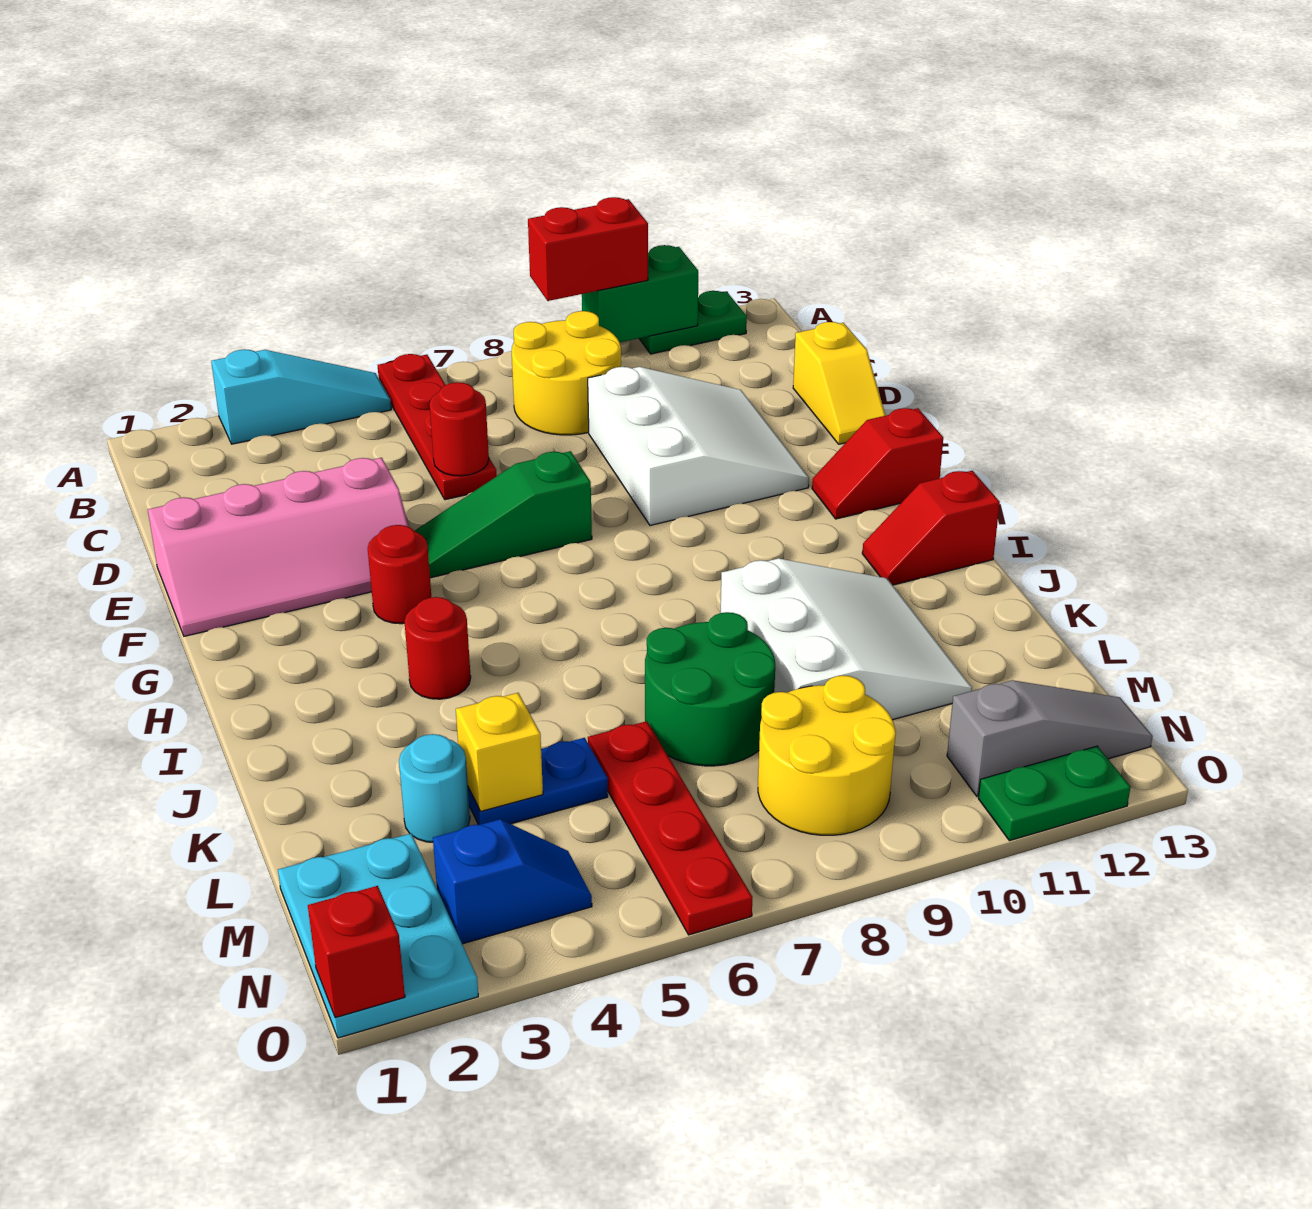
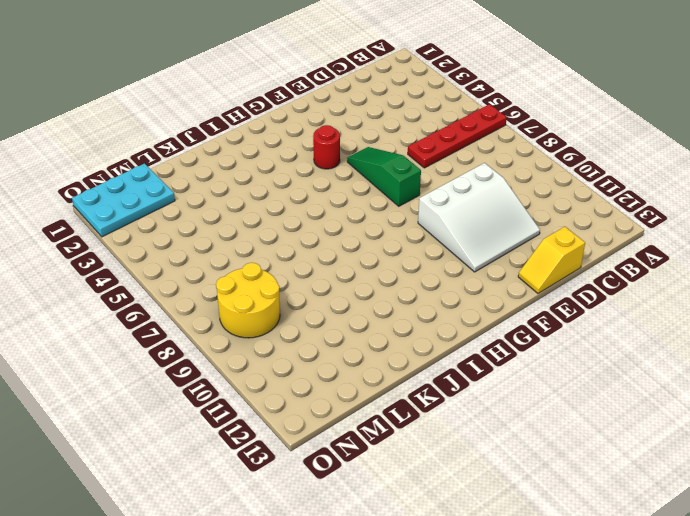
none -> cyan slope A3:A5 level 1 top 3
none -> green plate A11:A12 level 1
none -> yellow round brick B8:C9 level 1

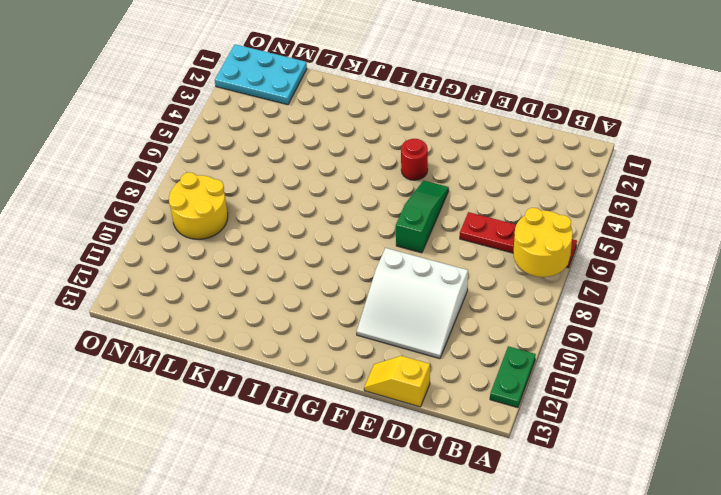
yellow round brick A6:B7 level 2 -> yellow round brick B8:C9 level 1
none -> cyan slope A3:A5 level 1 top 3
none -> pink slope E1:F4 level 1 top E
none -> red slope G12:G13 level 1 top 13

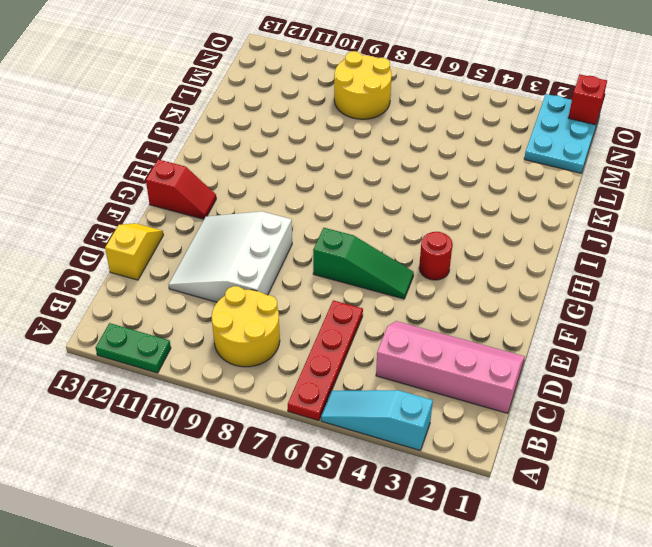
pink slope C1:D4 level 1 top C -> pink slope E1:F4 level 1 top E
none -> red round brick I4 level 1
none -> red slope I12:I13 level 1 top 13
none -> white slope J9:L11 level 1 top 9

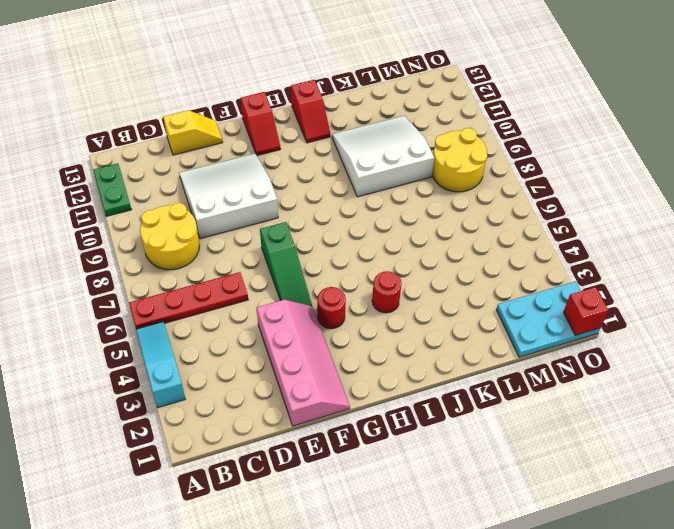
none -> green round brick K7:L8 level 1
none -> cyan round brick L3 level 1
none -> blue plate L4:L5 level 1

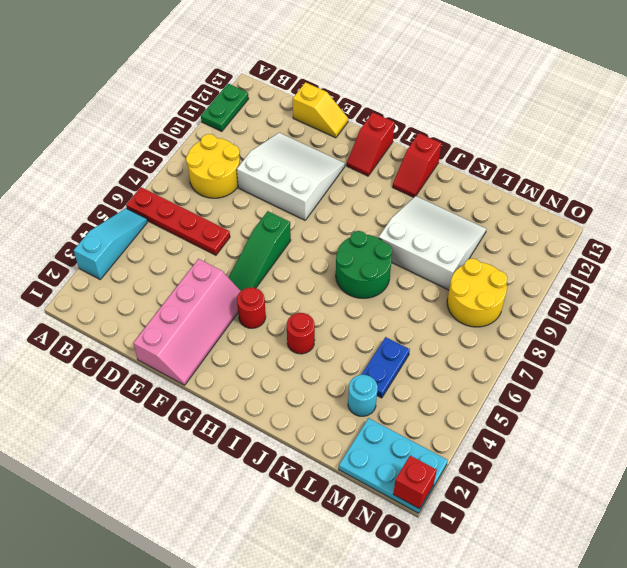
green round brick I7:J8 level 1 -> green round brick K7:L8 level 1
none -> red plate L6:O6 level 1
none -> blue slope N3:N4 level 1 top 3
none -> grey slope N11:N13 level 1 top 11

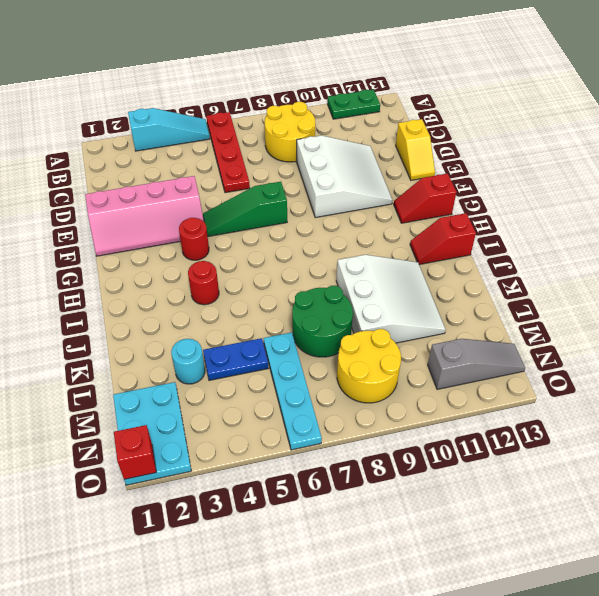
cyan plate L6:O6 level 1 -> red plate L6:O6 level 1
none -> blue slope N3:N4 level 1 top 3
none -> green plate O11:O12 level 1
none -> green brick A10:A11 level 2

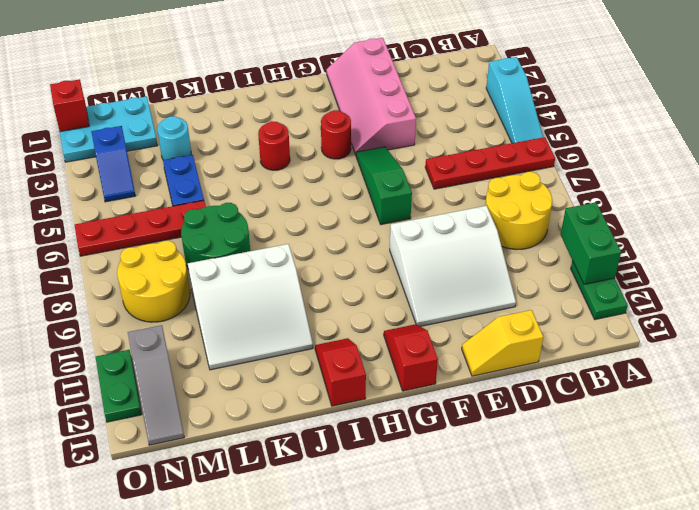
none -> red round brick D6 level 2
none -> yellow brick L4 level 2
none -> red brick A9:A10 level 3

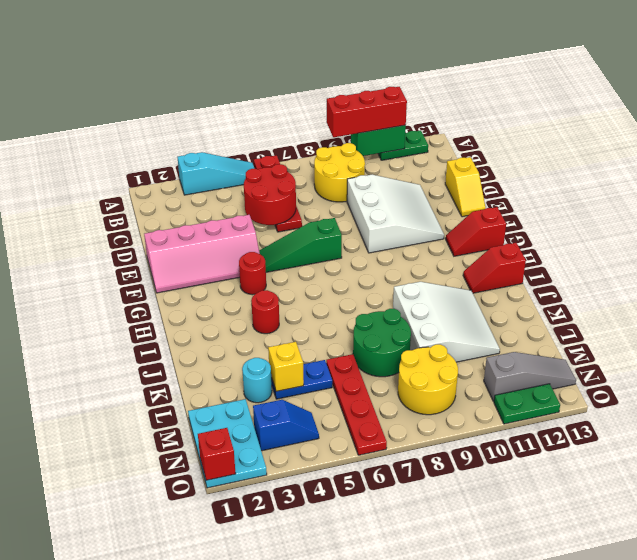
red brick A9:A11 level 3 -> red brick A9:A10 level 3
red round brick C5:D6 level 2 -> red round brick D6 level 2

